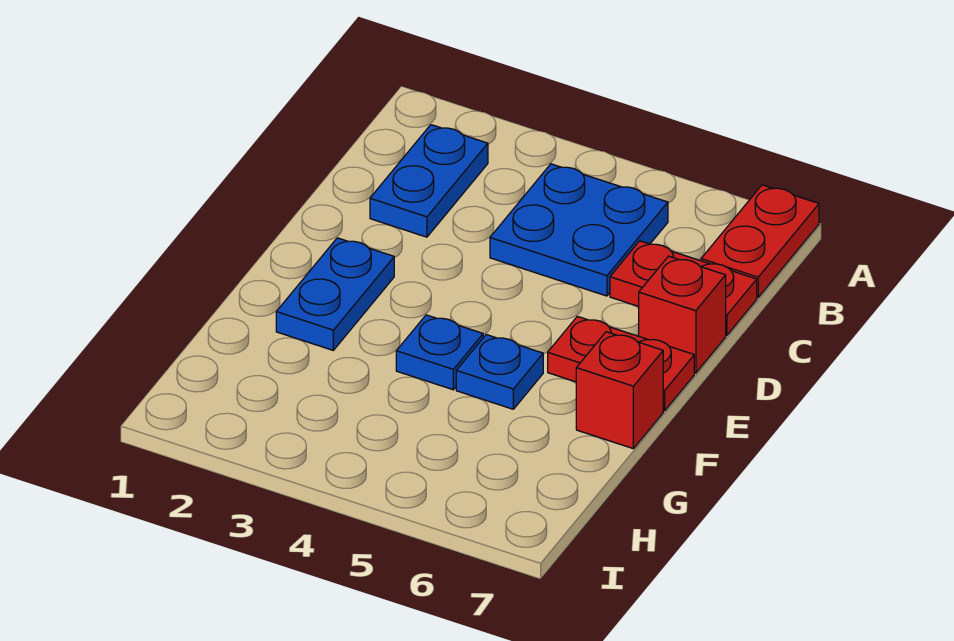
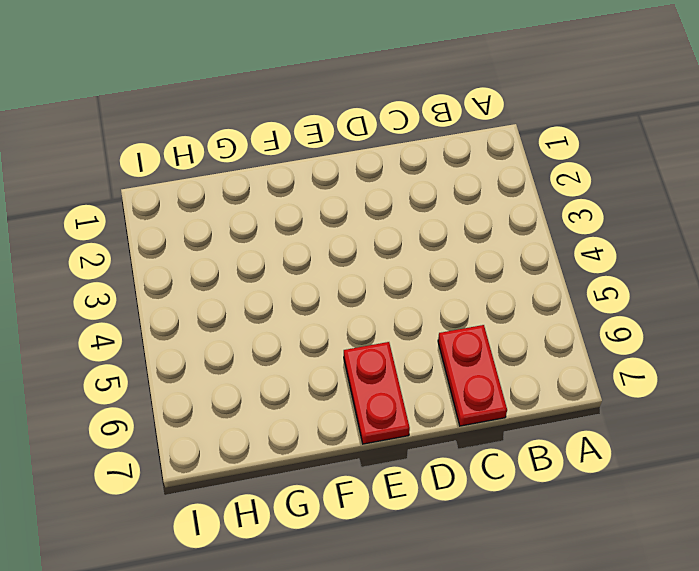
none -> red plate A7:B7 level 1
none -> blue plate B2:C2 level 1

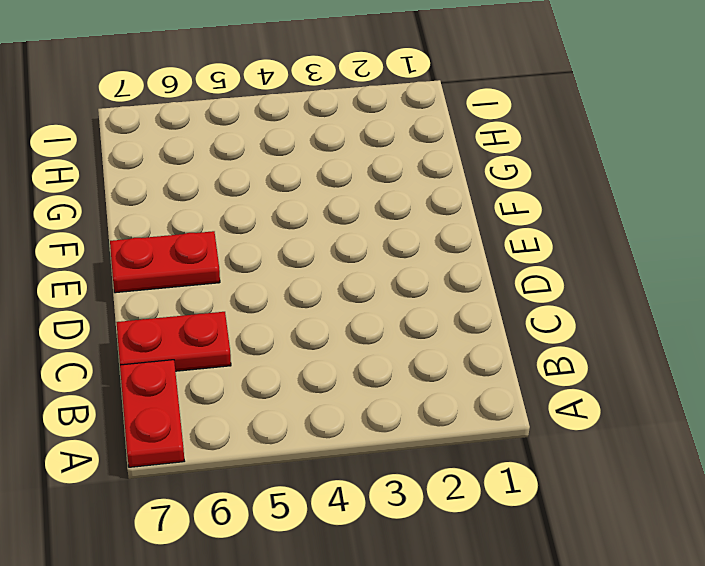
none -> blue plate B2:C2 level 1
none -> blue plate B4:C5 level 1

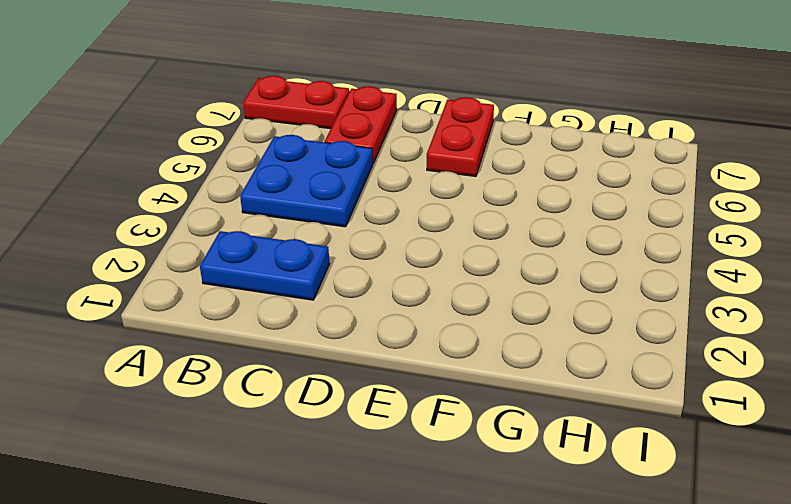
none -> red brick D7 level 1
none -> blue plate E2:F2 level 1

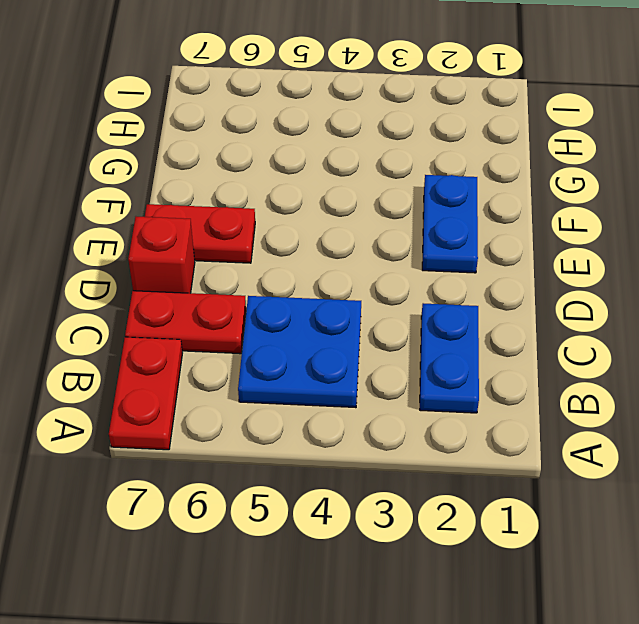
none -> blue plate F4 level 1
none -> blue plate F5 level 1

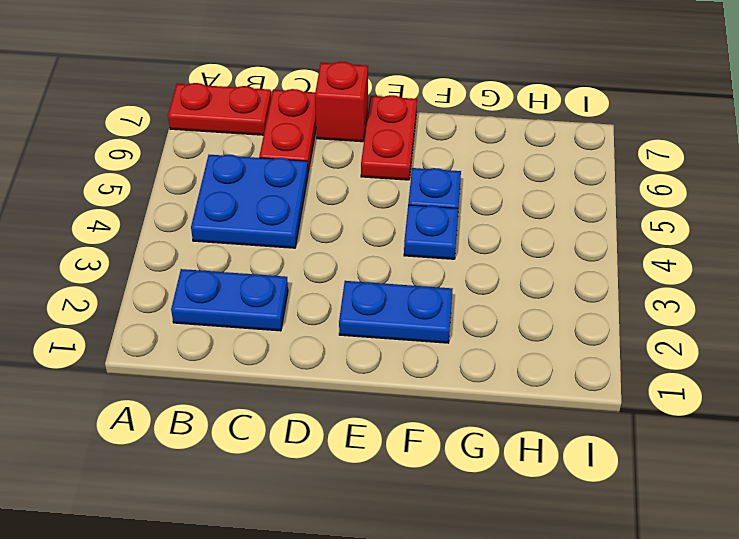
none -> red brick F7 level 1

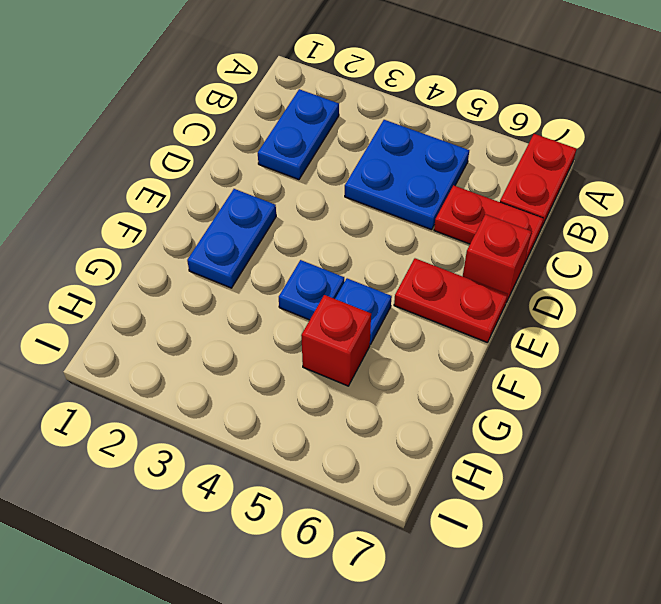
red brick G5 level 1 -> red brick F7 level 1

